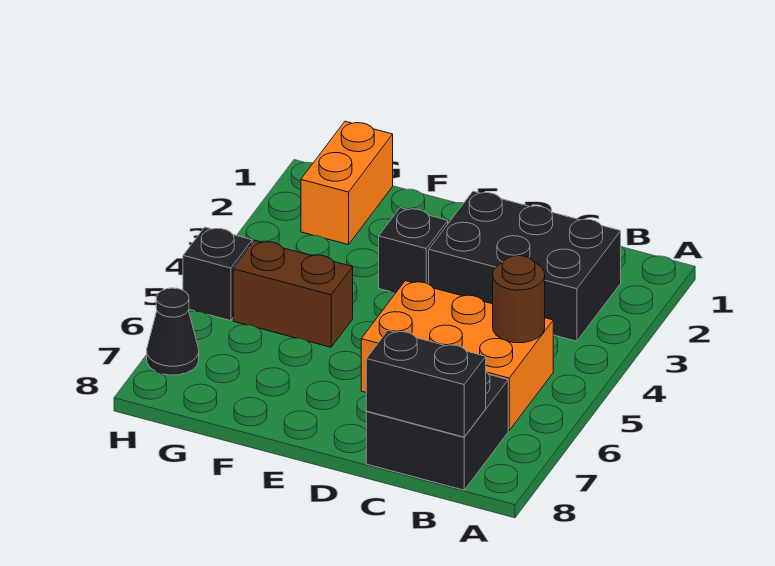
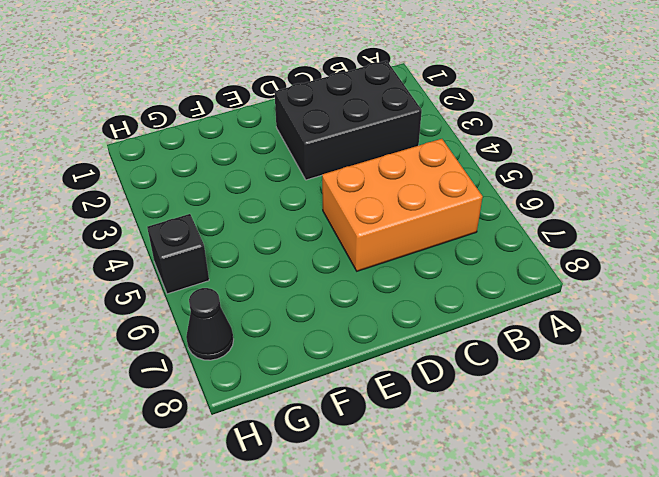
none -> black brick B7:C8 level 1
none -> black brick E3 level 1

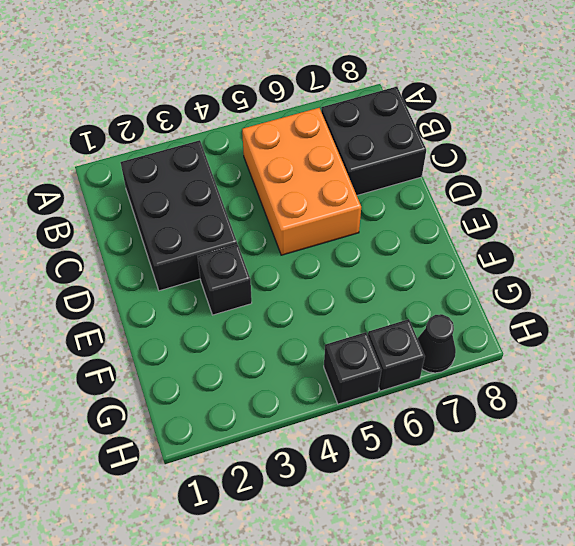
black brick H6 level 1 -> none
none -> brown brick F5:G5 level 1
none -> orange brick G1:G2 level 1

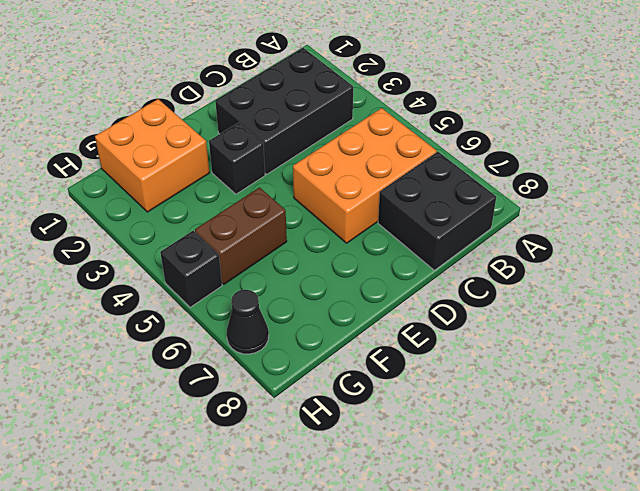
orange brick F1:G2 level 1 -> orange brick G1:G2 level 1
none -> brown round brick B5 level 2
none -> black brick B8:C8 level 2

